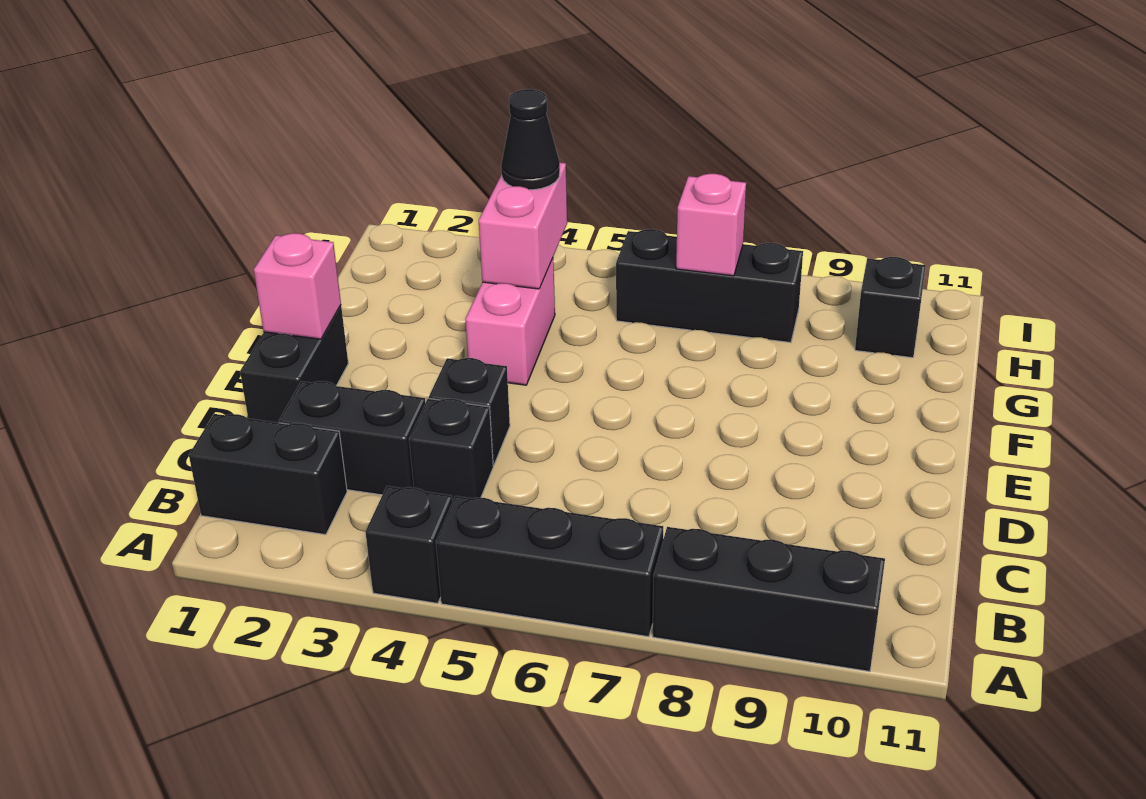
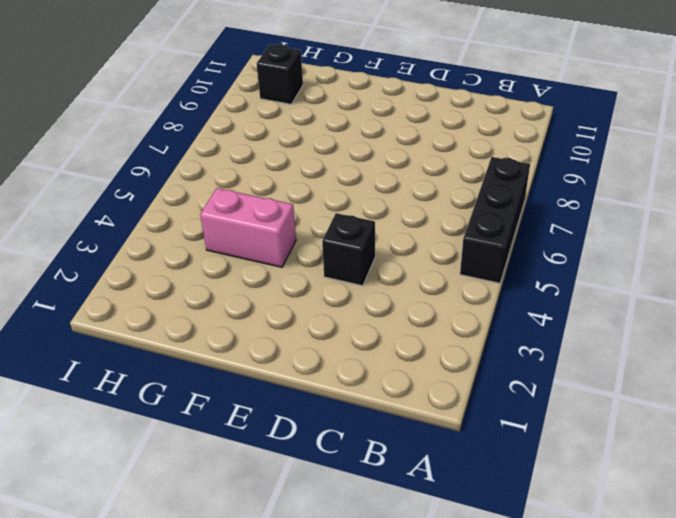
none -> black brick A4 level 1
none -> black brick A8:A10 level 1
none -> black brick B1:B2 level 1

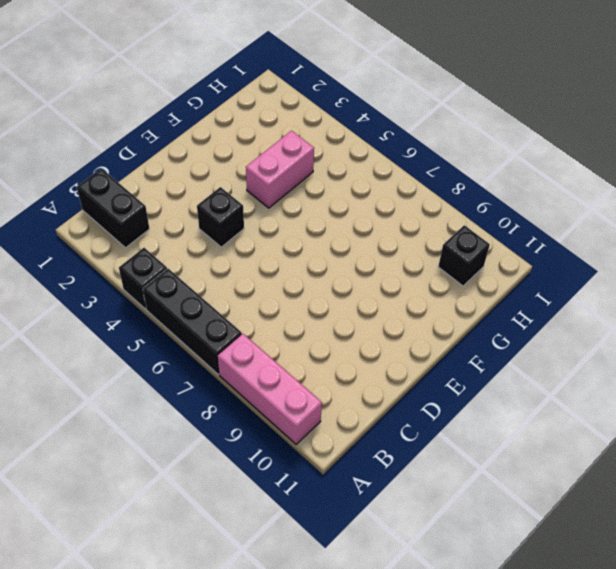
pink brick A8:A10 level 1 -> black brick A8:A10 level 1
none -> black brick C2:C3 level 1
none -> black brick C4 level 1
none -> black brick D1:E1 level 1

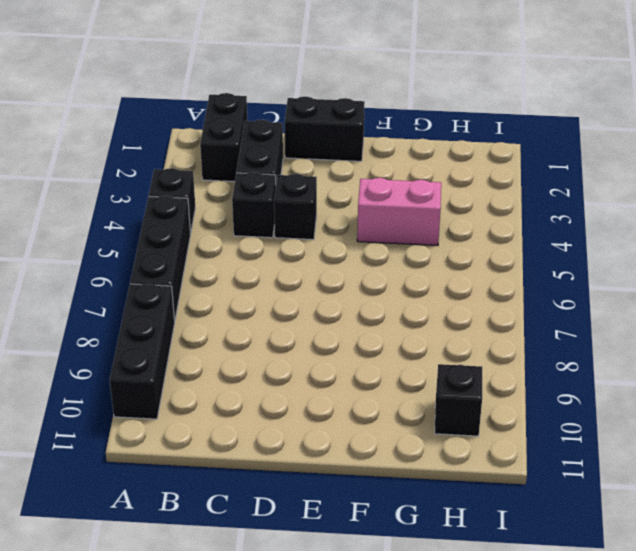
none -> black brick H6:H8 level 1
none -> pink brick E1 level 2
none -> pink brick G4:H4 level 2

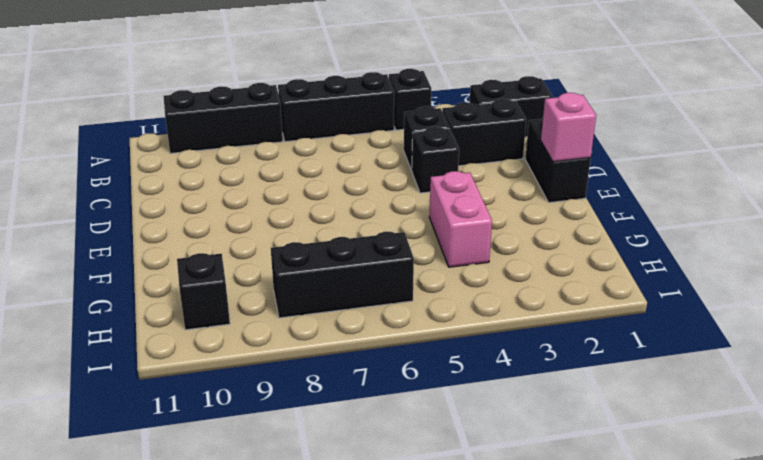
none -> pink brick G4:H4 level 2
none -> pink brick H7 level 2
none -> black cone H4 level 3

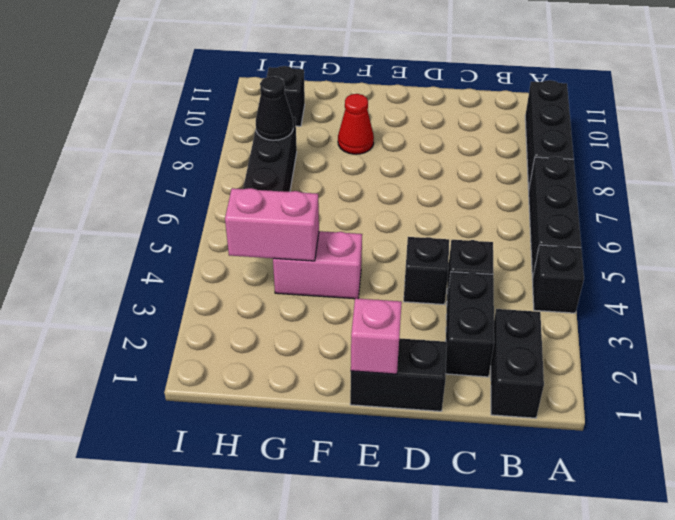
red cone F9 level 1 -> none
black cone H8 level 2 -> black cone H4 level 3
none -> pink brick H7 level 2

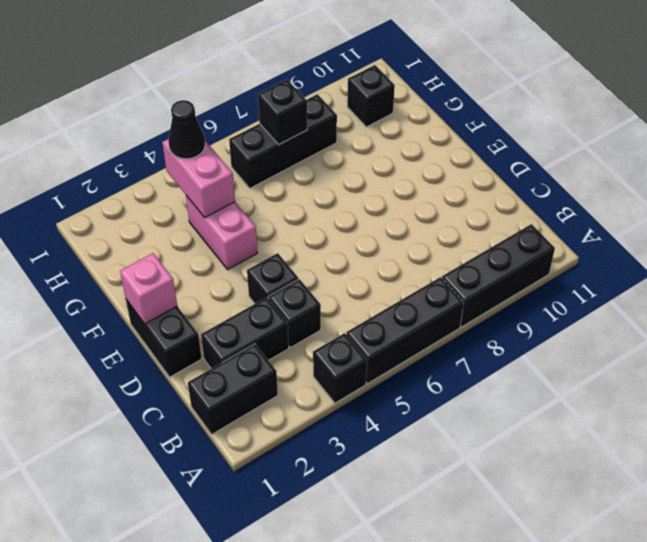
black brick H7 level 2 -> pink brick H7 level 2

